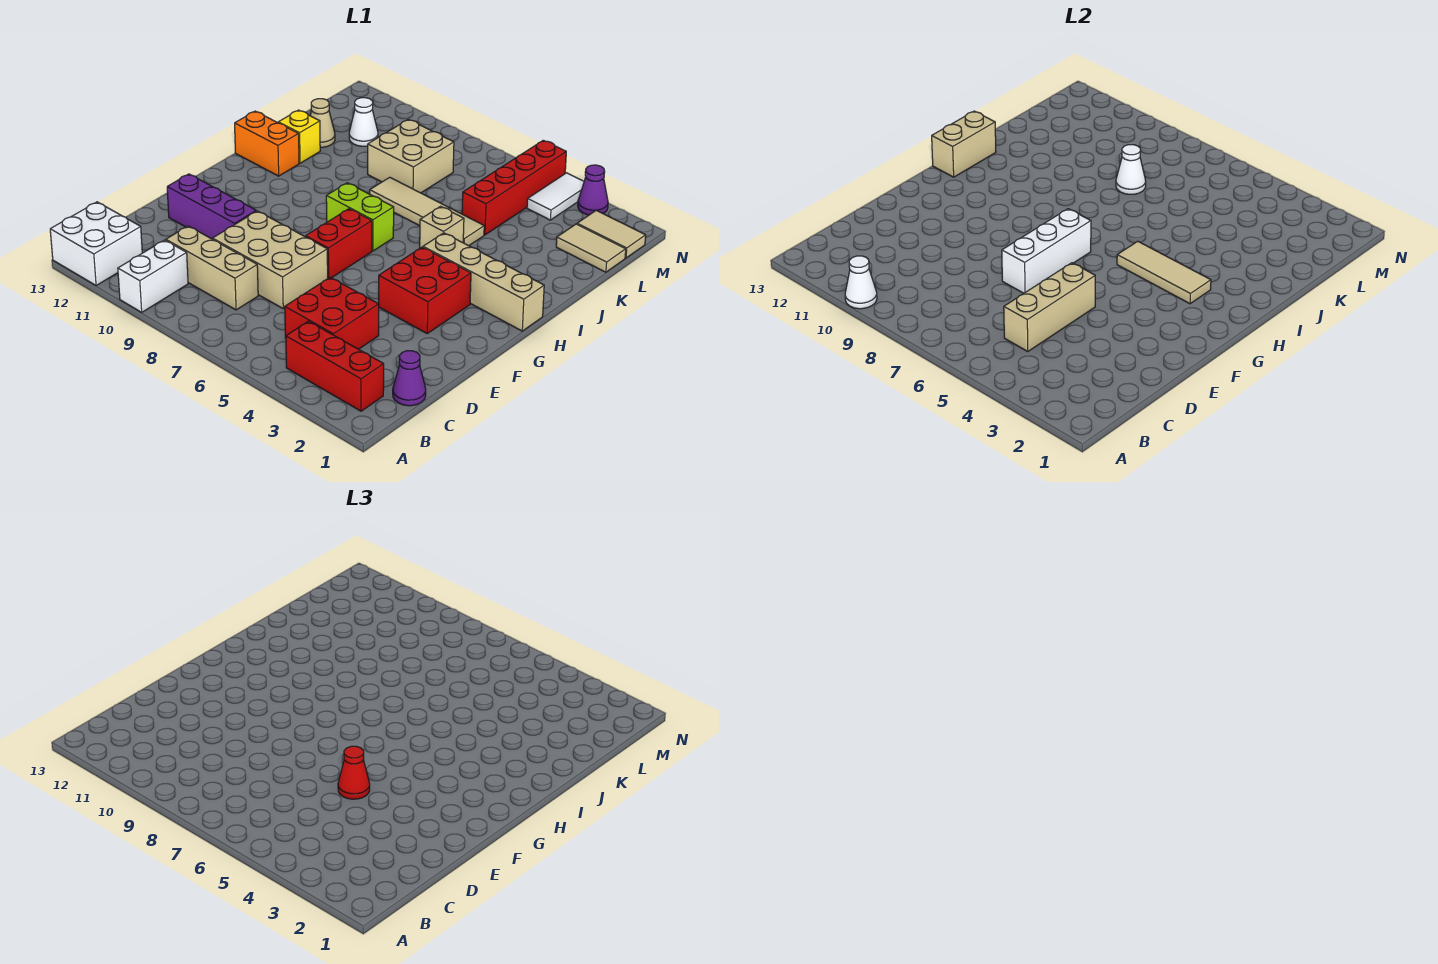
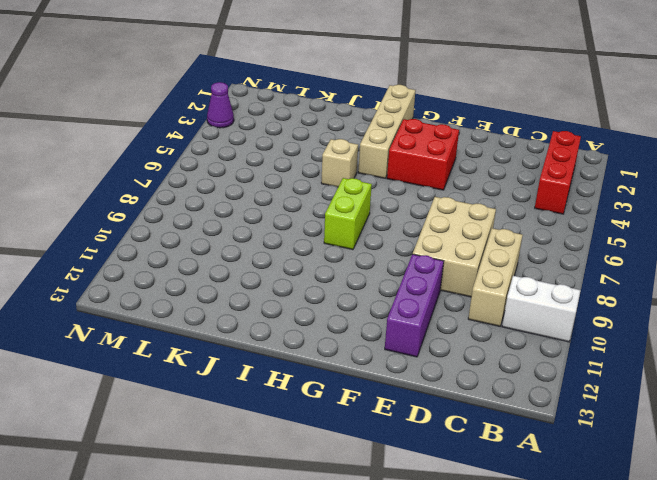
none -> white brick A12:B13 level 1
none -> purple cone C1 level 1
none -> red brick C4:D5 level 1
none -> red brick F7:G7 level 1

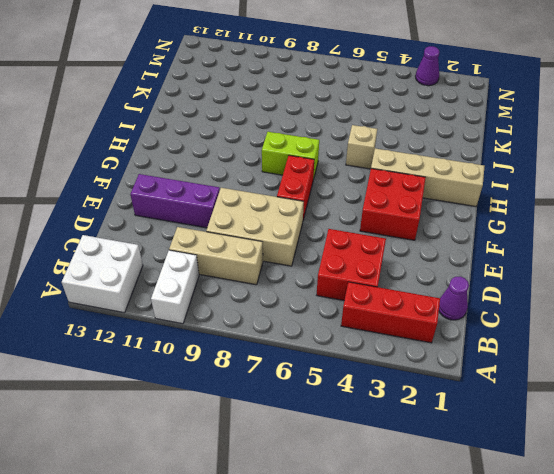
none -> orange brick I12:I13 level 1
none -> tan tile J5:J8 level 1
none -> yellow brick J12 level 1
none -> red brick K5:N5 level 1

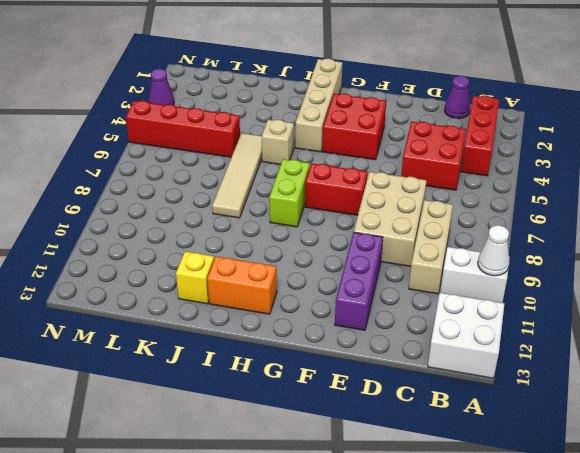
orange brick H12:I12 level 1 -> orange brick I12:I13 level 1
none -> tan brick K8:L9 level 1
none -> tan cone K12 level 1
none -> tan tile L1:L2 level 1
none -> white cone L11 level 1

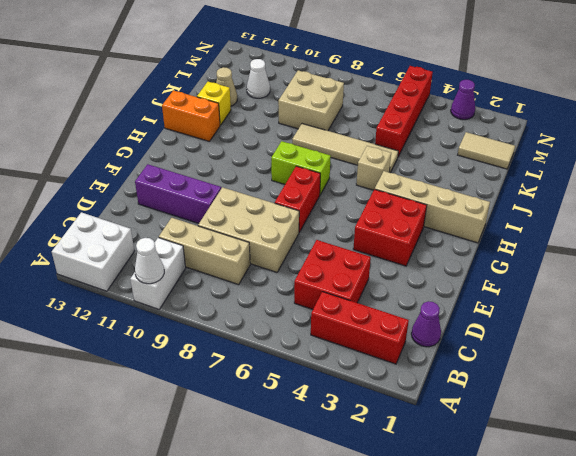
none -> tan tile M1:M2 level 1
none -> white tile M4:N4 level 1
none -> tan brick C5:E5 level 2
none -> white brick E7:G7 level 2

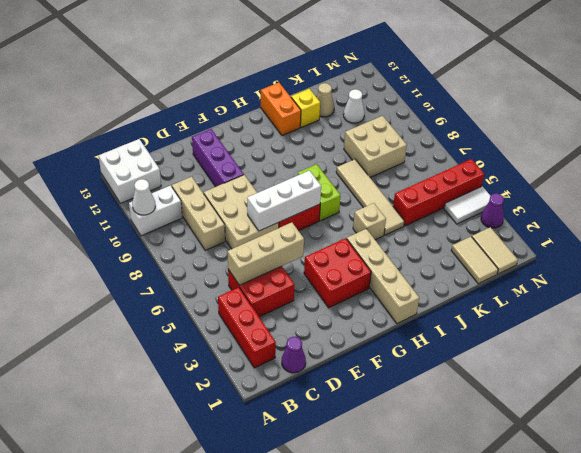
none -> tan tile H3:H5 level 2
none -> tan brick H13:I13 level 2
none -> white cone K8 level 2
none -> red cone E5 level 3

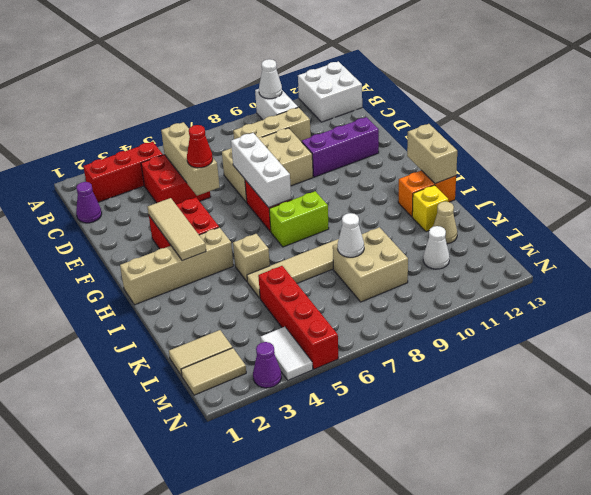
tan tile F3:H3 level 2 -> tan tile H3:H5 level 2

